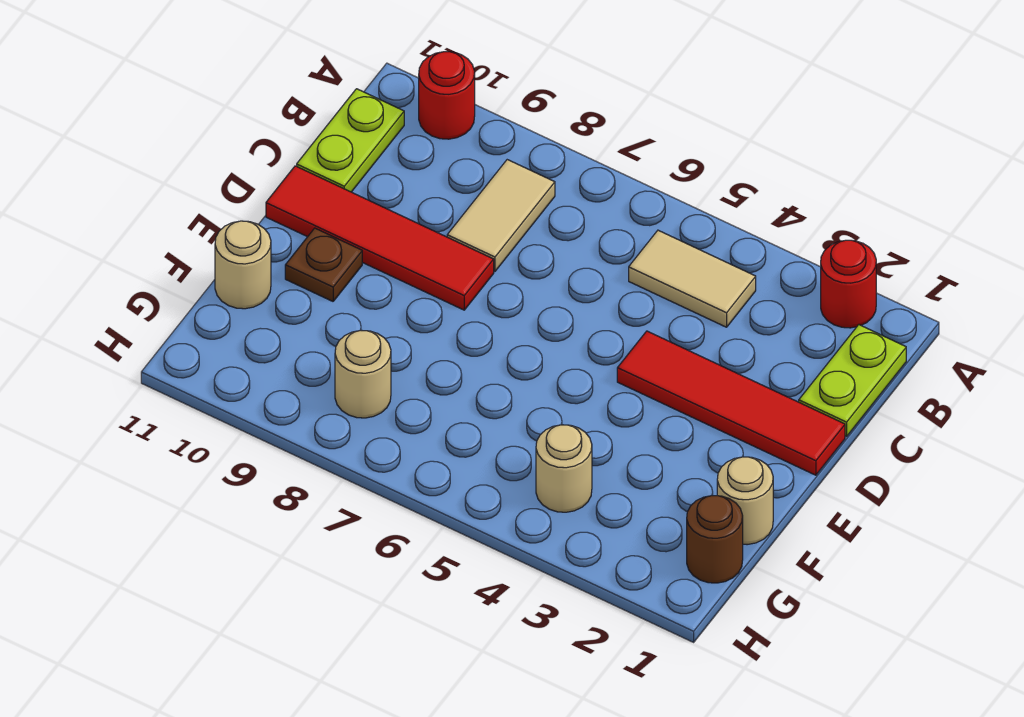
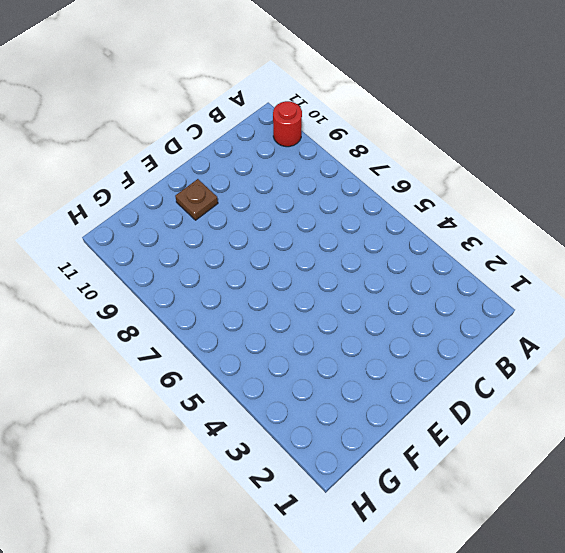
none -> red round brick A2 level 1
none -> lime plate B1:C1 level 1
none -> tan tile B4:B5 level 1

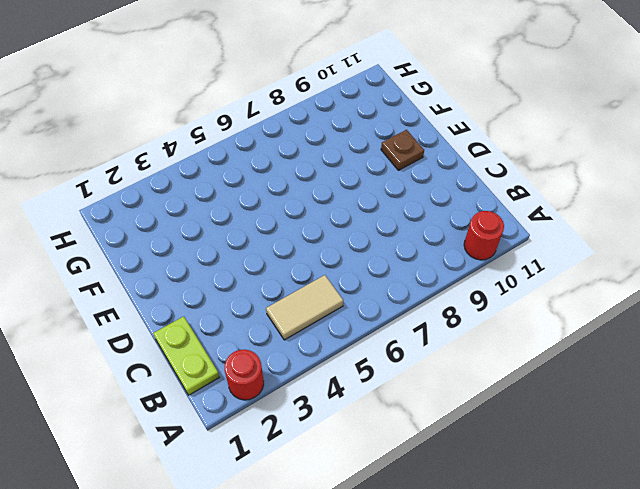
none -> tan tile B8:C8 level 1
none -> lime plate B11:C11 level 1
none -> red tile D1:D4 level 1

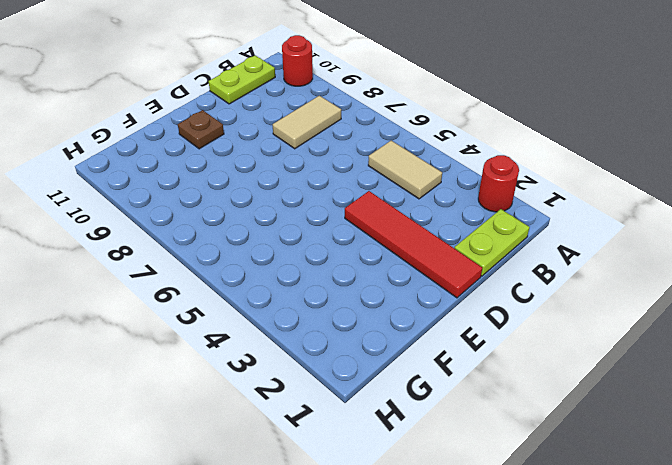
none -> red tile D8:D11 level 1
none -> tan round brick F1 level 1
none -> tan round brick F11 level 1

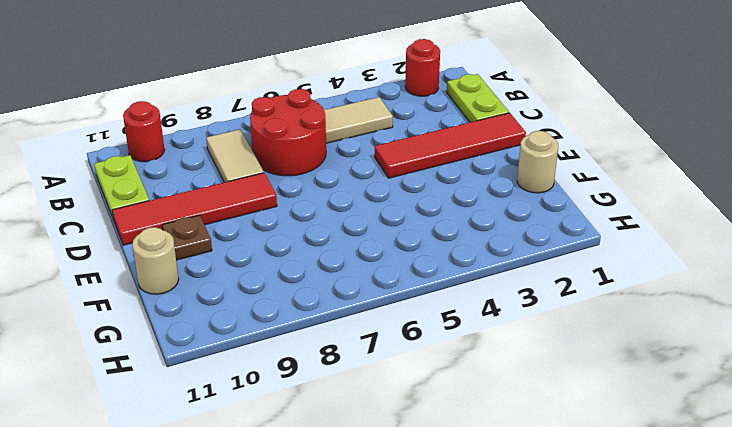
red round brick B6:C7 level 1 -> none
none -> brown round brick G1 level 1
none -> tan round brick G4 level 1
none -> tan round brick G8 level 1

